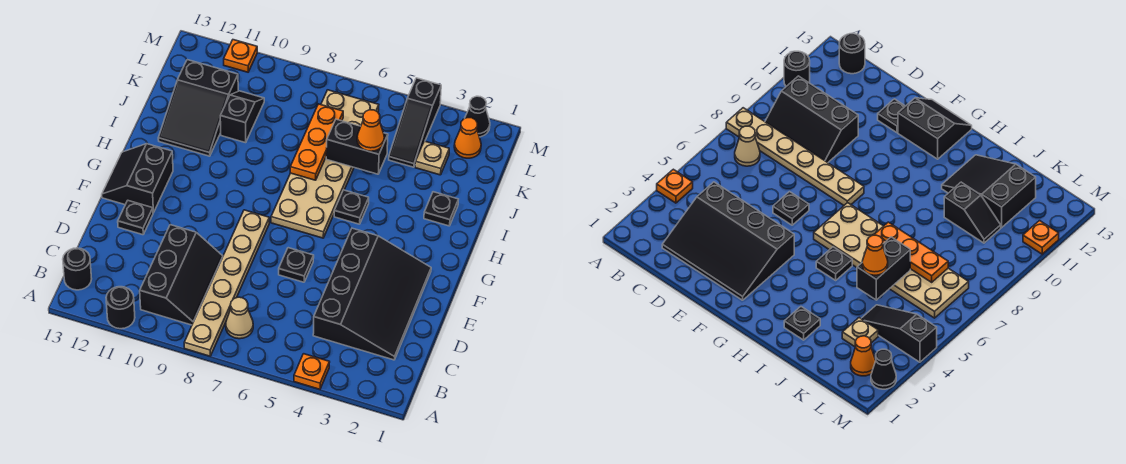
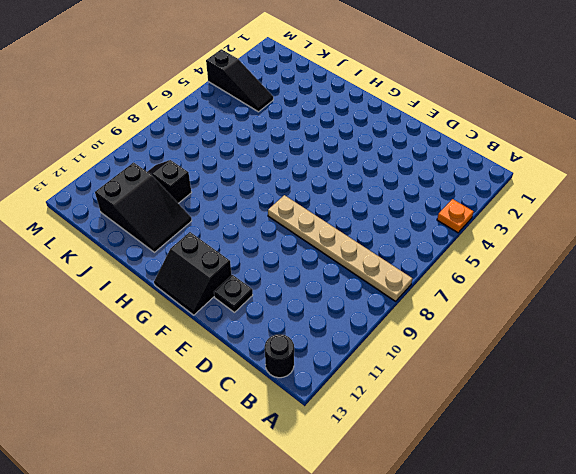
none -> black round brick A11 level 1
none -> tan cone B7 level 1
none -> black slope B9:D10 level 1 top 10

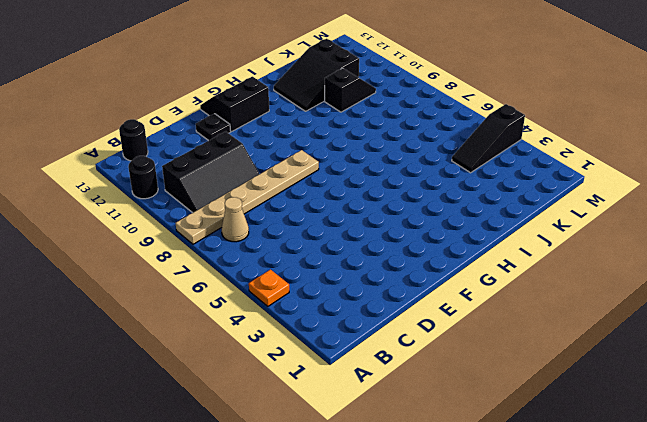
none -> black slope C2:F4 level 1 top 4
none -> black plate E6 level 1
none -> tan plate G6:L7 level 1

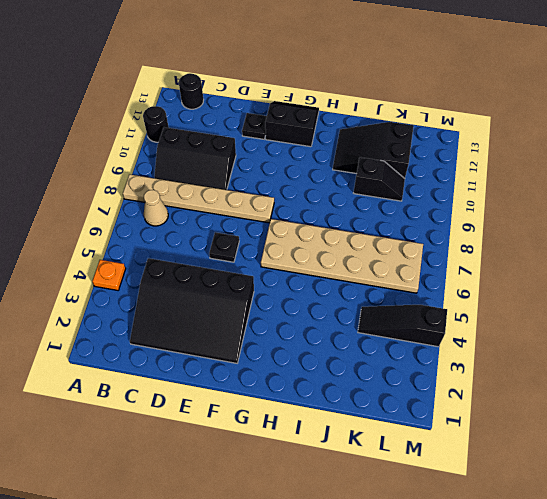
none -> black plate H5 level 1
none -> black plate I2 level 1
none -> tan plate K3 level 1

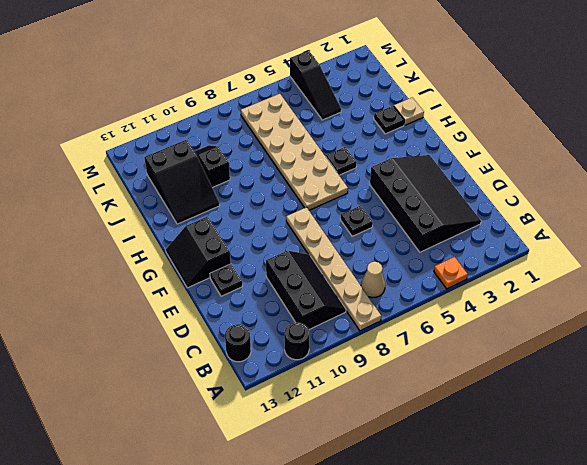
tan plate I1 level 1 -> tan plate K3 level 1
none -> orange cone L2 level 1
none -> black cone M2 level 1
none -> orange plate M11 level 1

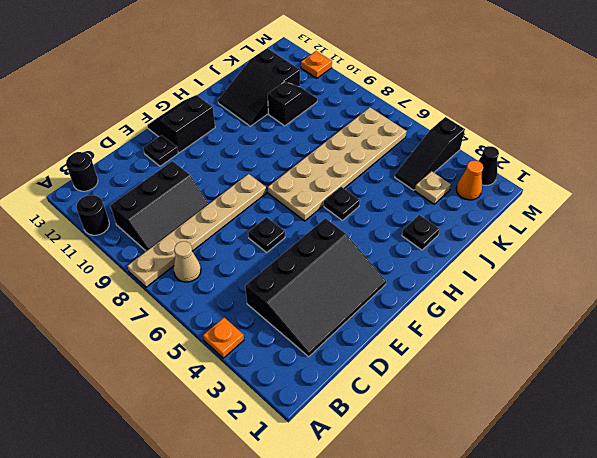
none -> orange plate I7:K7 level 2
none -> black brick J5:J6 level 2
none -> orange cone J5 level 3

